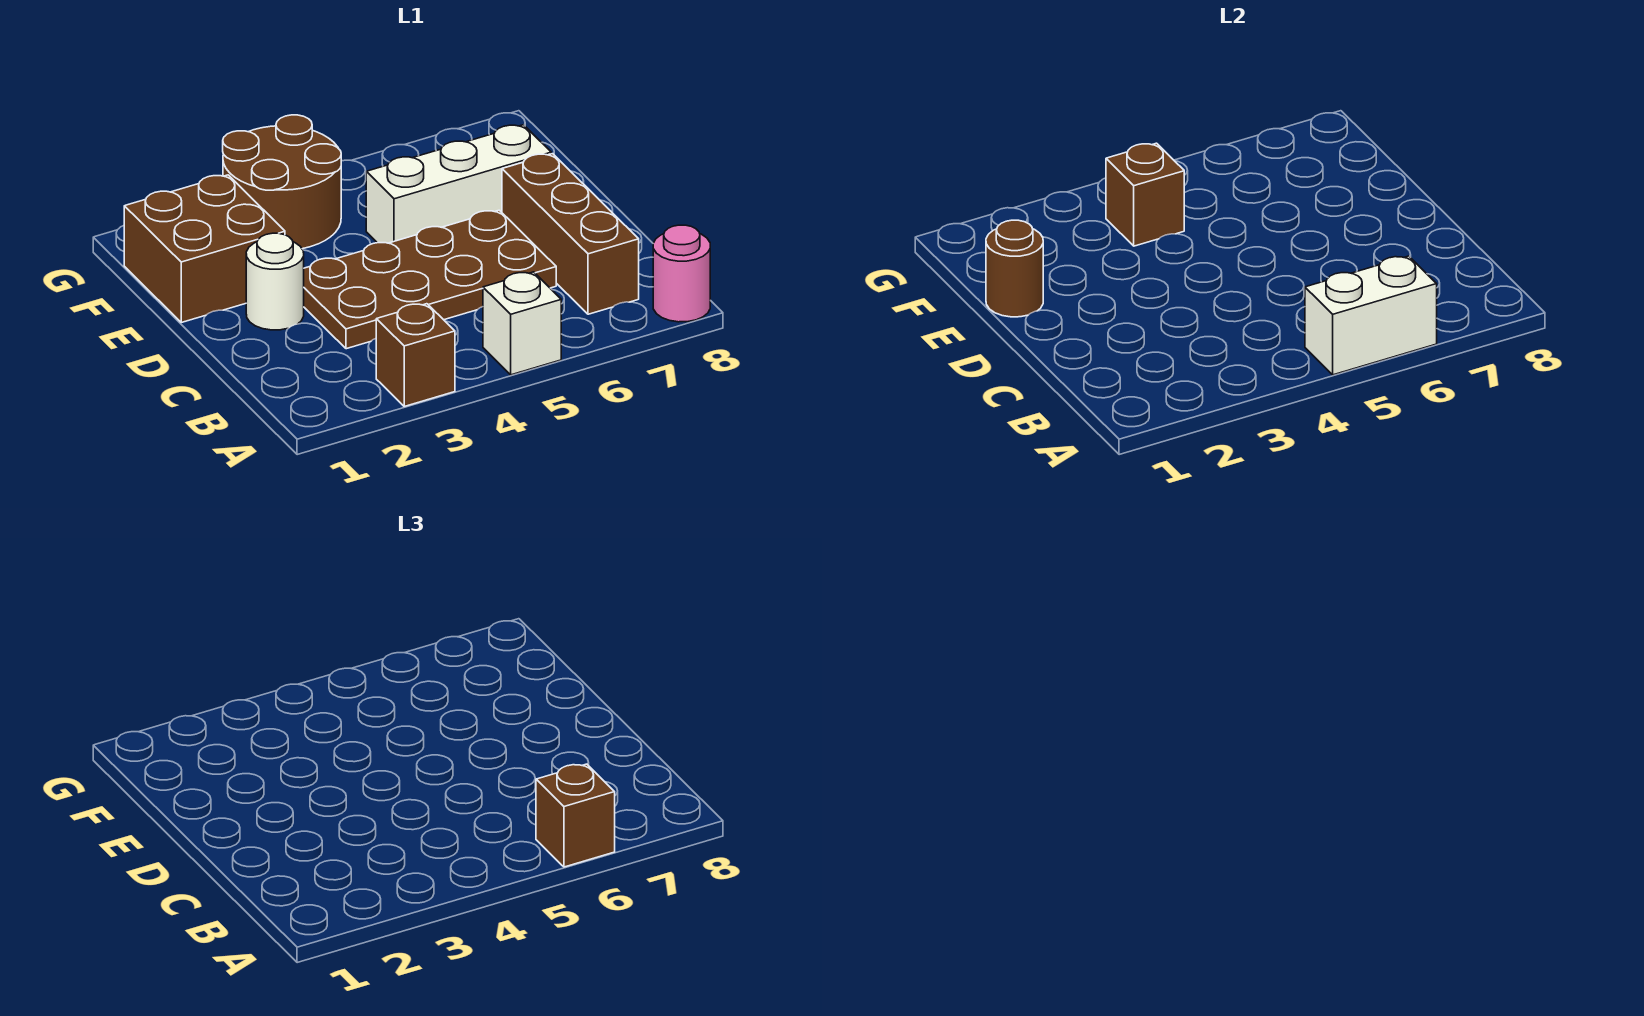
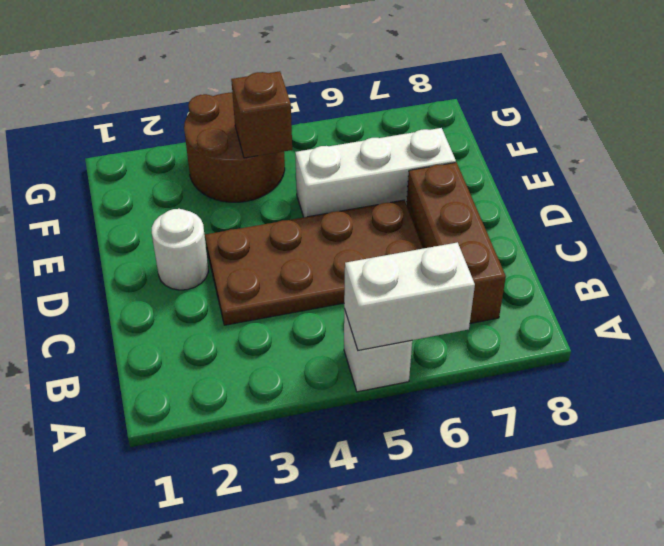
none -> brown brick A3 level 1
none -> pink round brick A8 level 1
none -> brown brick E1:F2 level 1

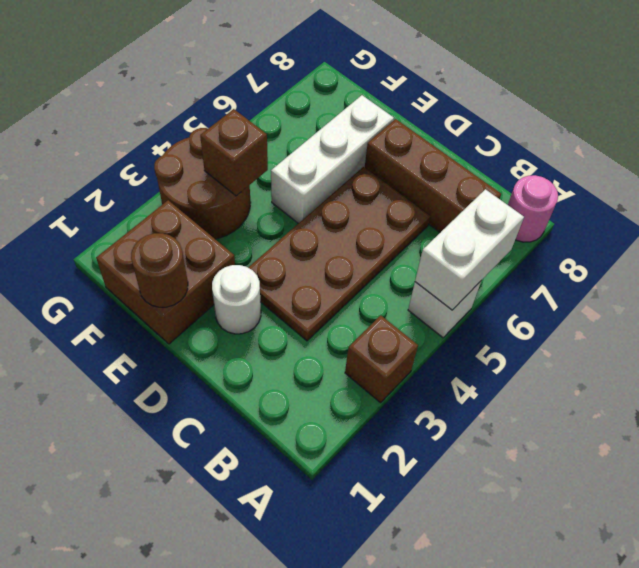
none -> brown brick A6 level 3

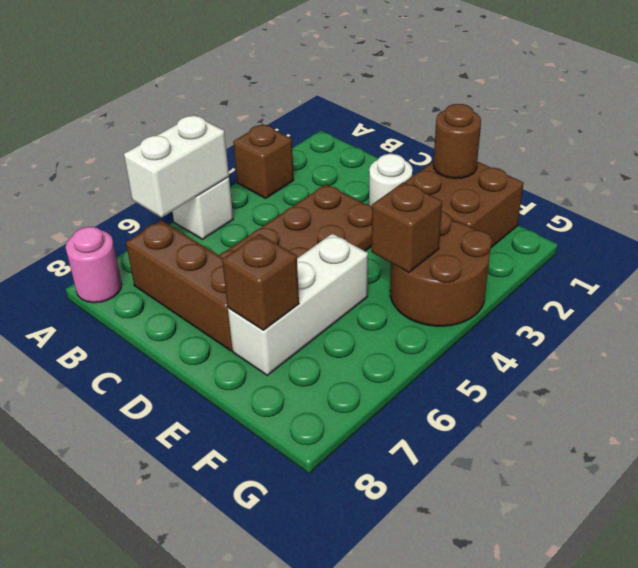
brown brick E7 level 2 -> brown brick A6 level 3

